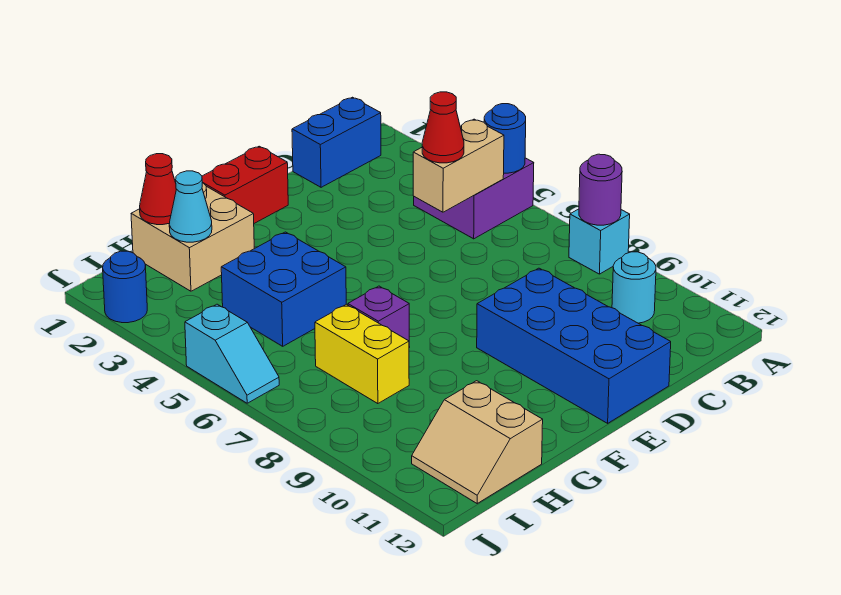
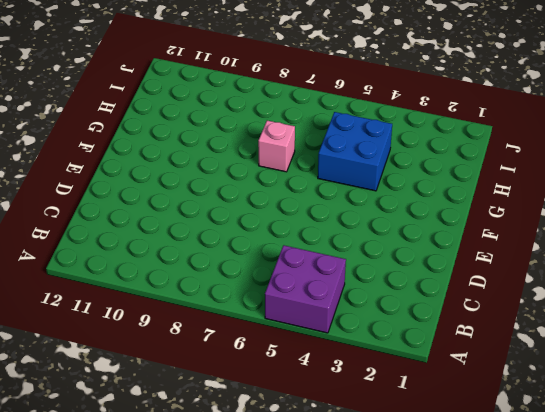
pink brick G7 level 1 -> purple brick G7 level 1
none -> cyan brick A8 level 1
none -> blue brick B1:C1 level 1
none -> cyan round brick B10 level 1

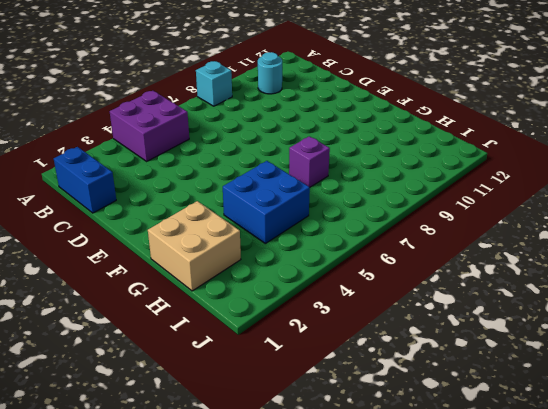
none -> blue brick D9:E12 level 1
none -> red brick E1:F1 level 1
none -> yellow brick H7:H8 level 1

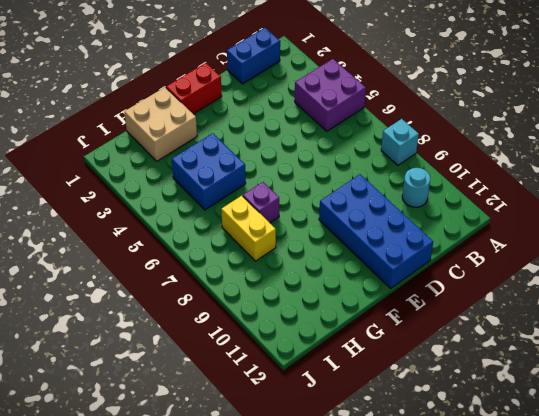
none -> tan slope H11:I12 level 1 top H
none -> blue round brick J2 level 1
none -> cyan slope J5:J6 level 1 top 5

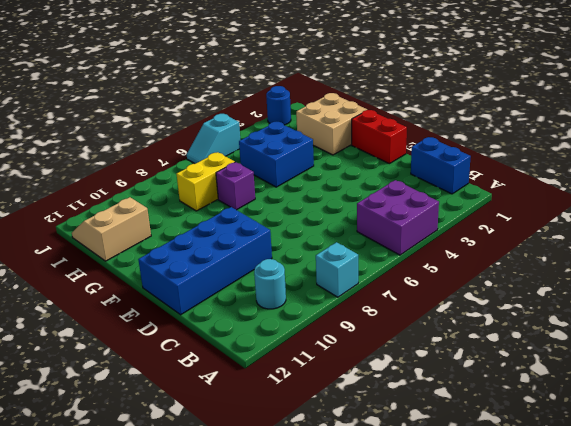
none -> blue round brick A5 level 2
none -> purple round brick A8 level 2
none -> tan brick B5:C5 level 2

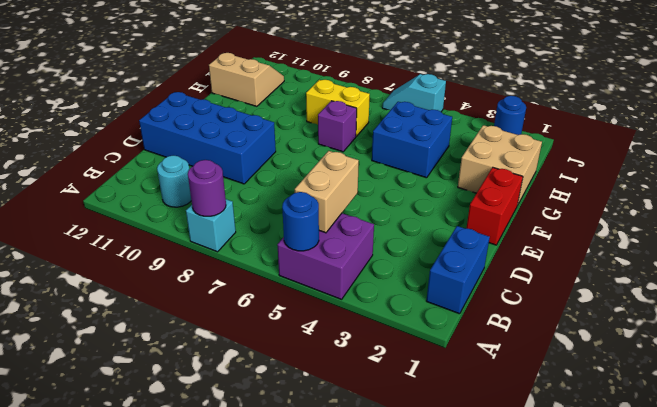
none -> red cone H1 level 2
none -> cyan cone H2 level 2
none -> red cone C5 level 3

